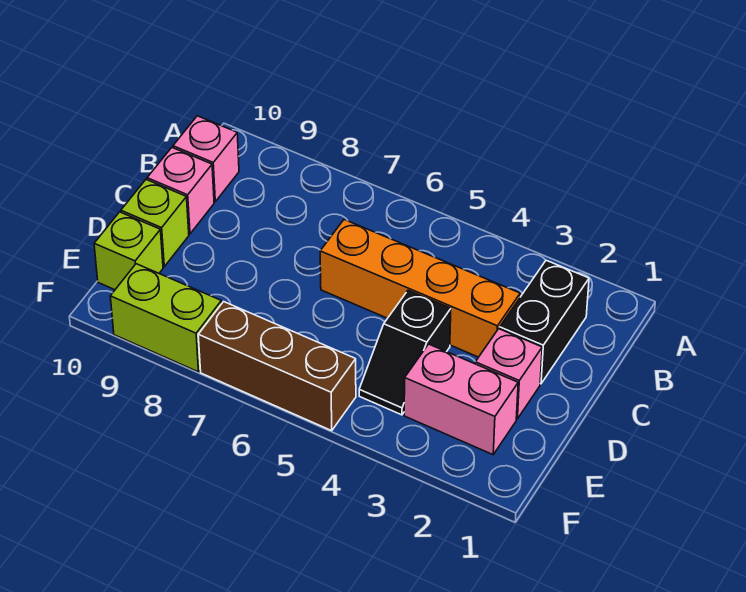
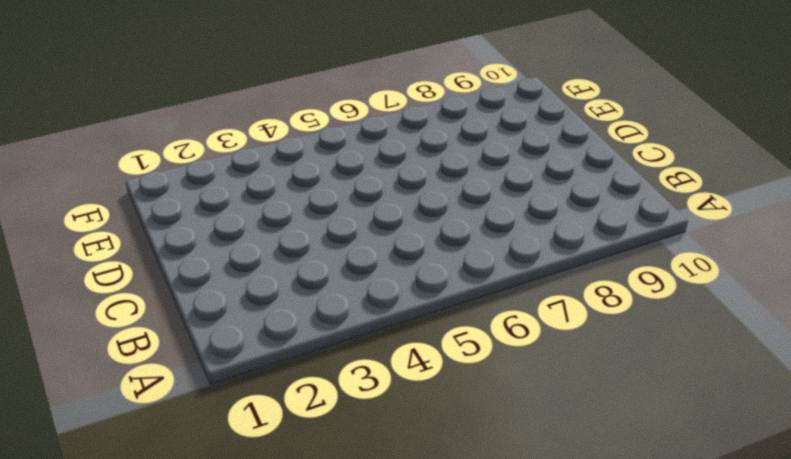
none -> black brick B2:C2 level 1
none -> pink brick B10 level 1

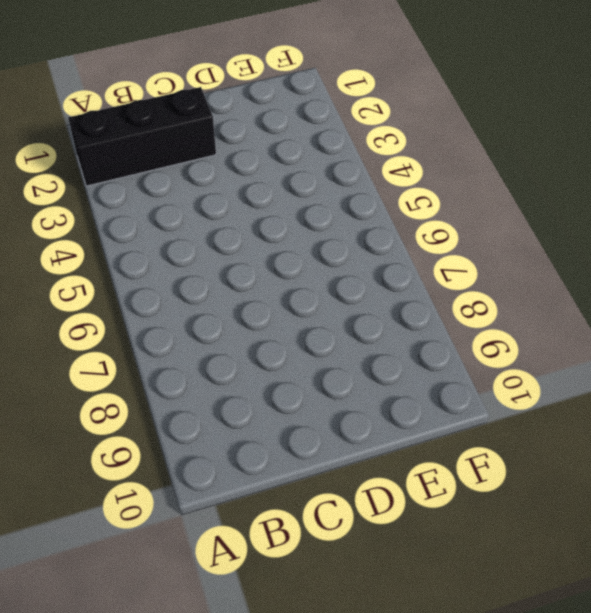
black brick A2:C2 level 1 -> black brick B2:C2 level 1
none -> pink brick B10 level 1
none -> orange brick C3:C6 level 1

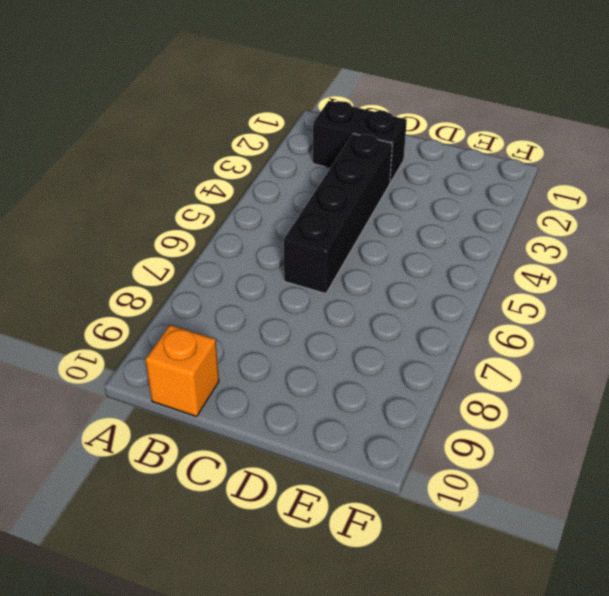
orange brick B10 level 1 -> pink brick B10 level 1
black brick C3:C6 level 1 -> orange brick C3:C6 level 1
none -> pink brick C10 level 1
none -> pink brick D2 level 1

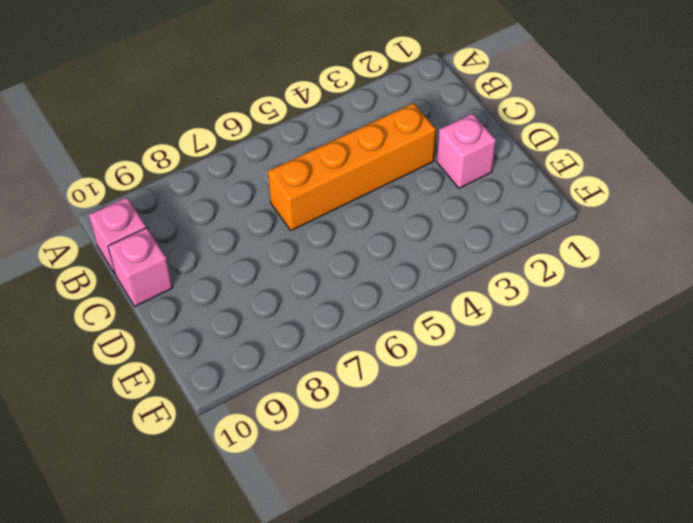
none -> black brick B2:C2 level 1
none -> black slope D4:E4 level 1 top D

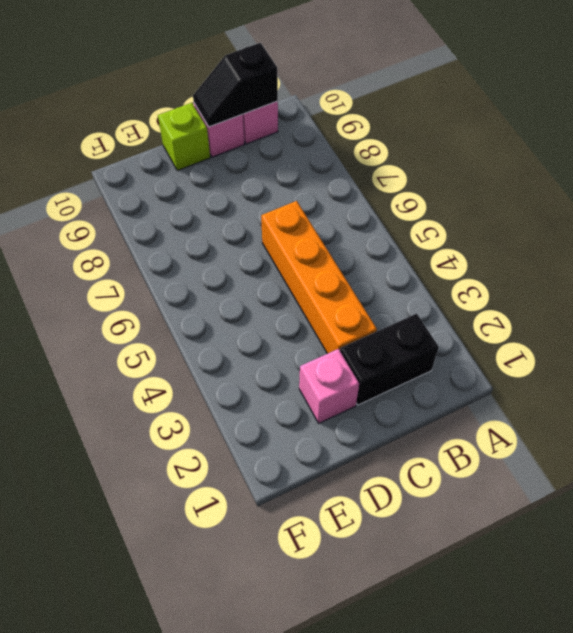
black slope B10:C10 level 2 top B -> black slope D4:E4 level 1 top D
none -> pink brick E2:E3 level 1
none -> lime brick E10 level 1

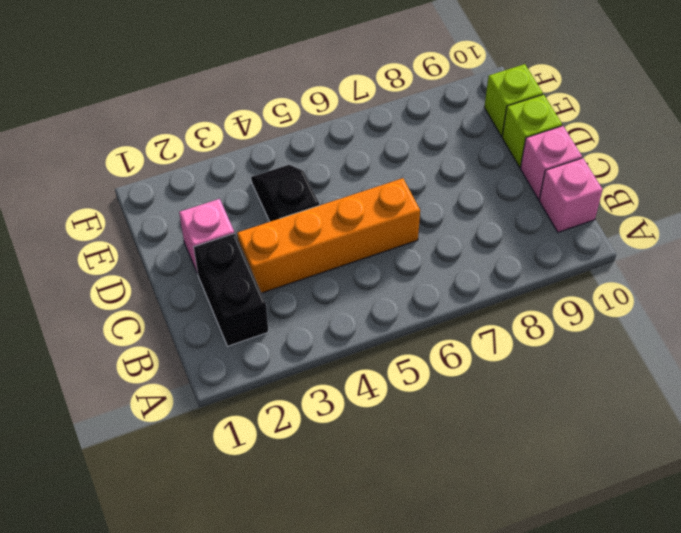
none -> pink brick E2:E3 level 1
none -> brown brick F5:F7 level 1

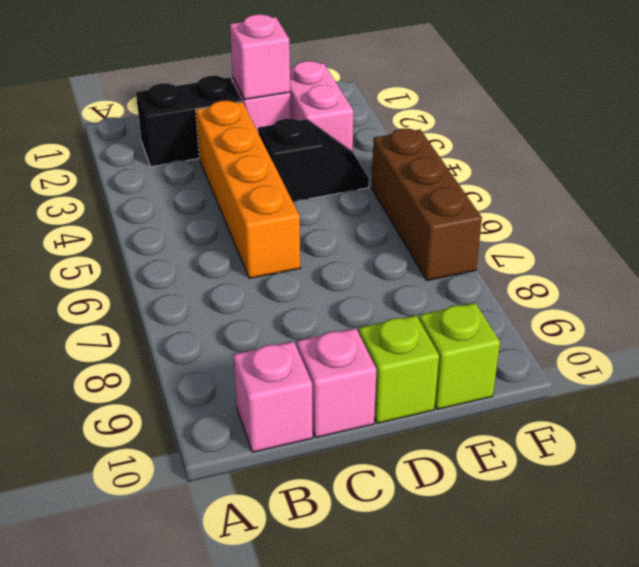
pink brick D2 level 2 -> none
none -> lime brick F8:F9 level 1

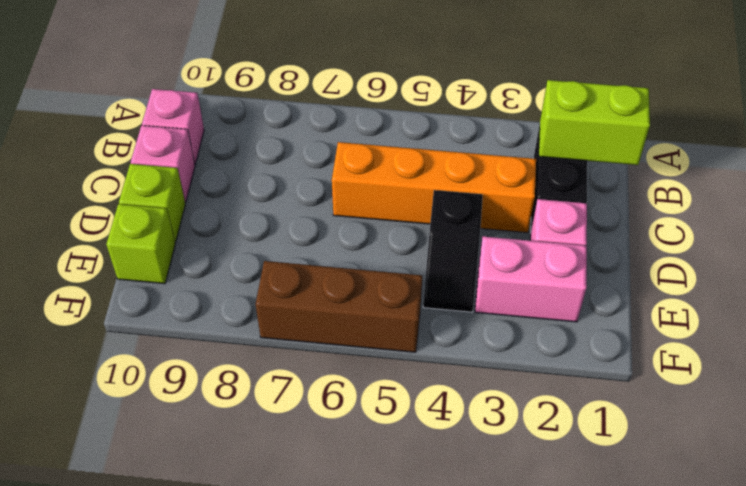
lime brick B1:B2 level 2 -> lime brick F8:F9 level 1

